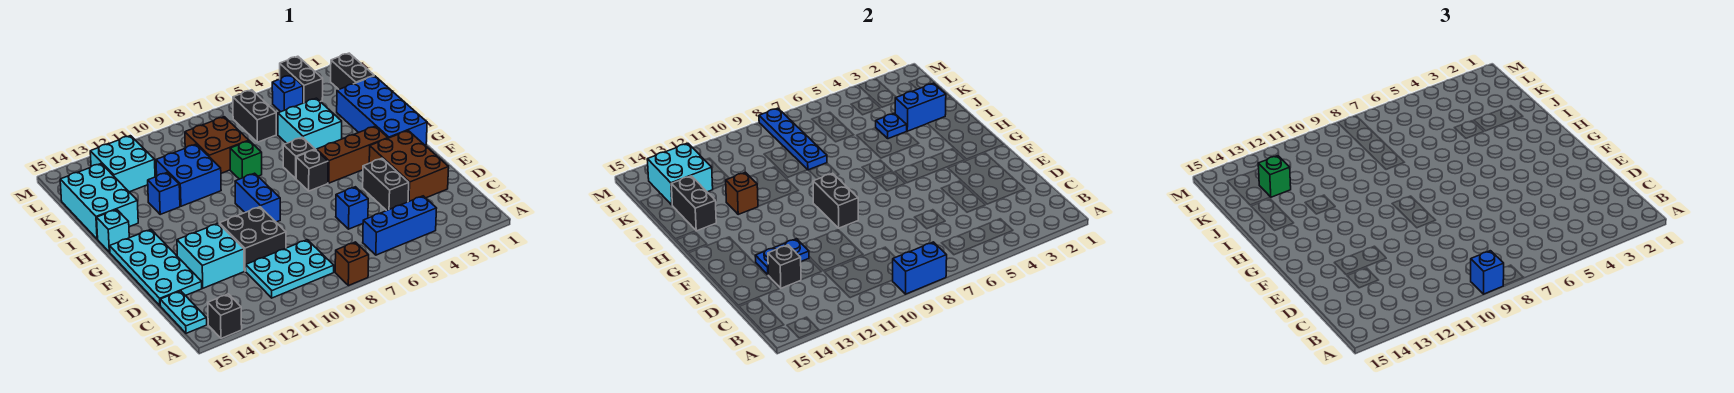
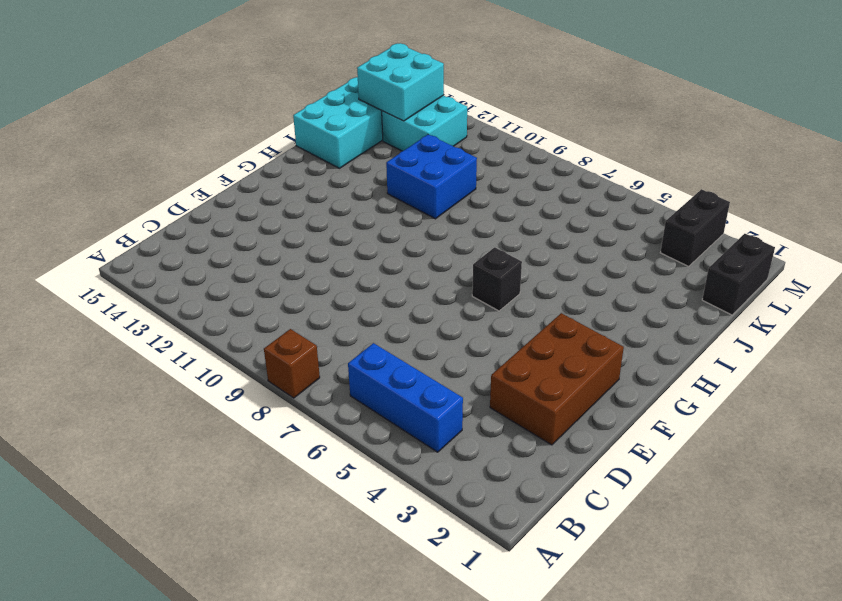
none -> black brick A14 level 1
none -> cyan plate B9:C11 level 1
none -> cyan plate B15:C15 level 1
none -> black brick D4:E4 level 1

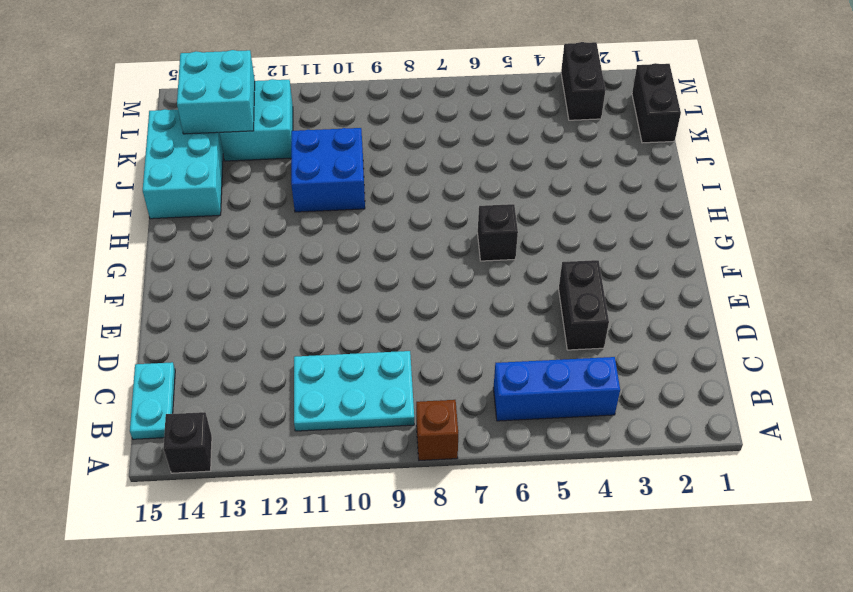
none -> brown brick D2:F3 level 1
none -> blue brick D6 level 1
none -> black brick D10:E11 level 1
none -> cyan brick D12:E13 level 1

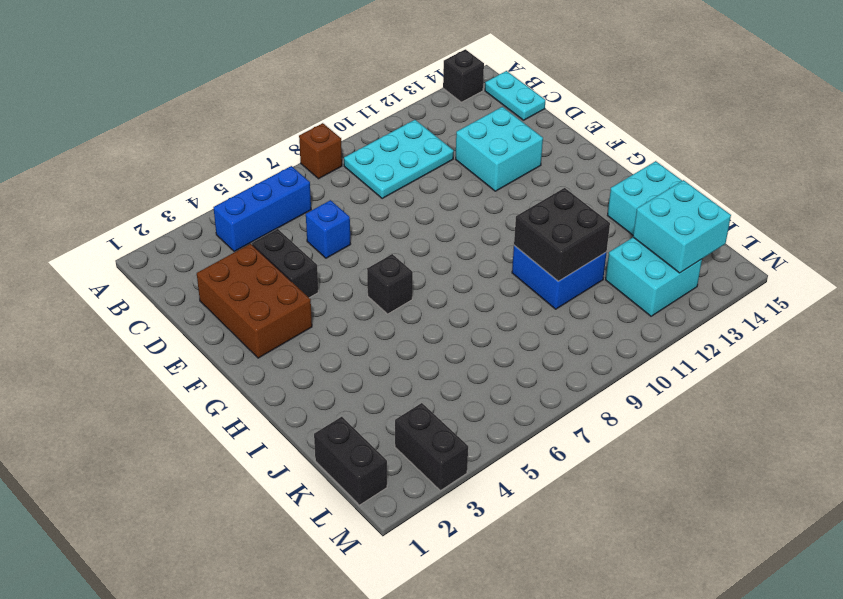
black brick I10:J11 level 2 -> black brick D10:E11 level 1
none -> cyan plate D14:G15 level 1
none -> blue brick F9:G9 level 1
none -> blue brick G1:J2 level 1
none -> brown brick G3:G5 level 1

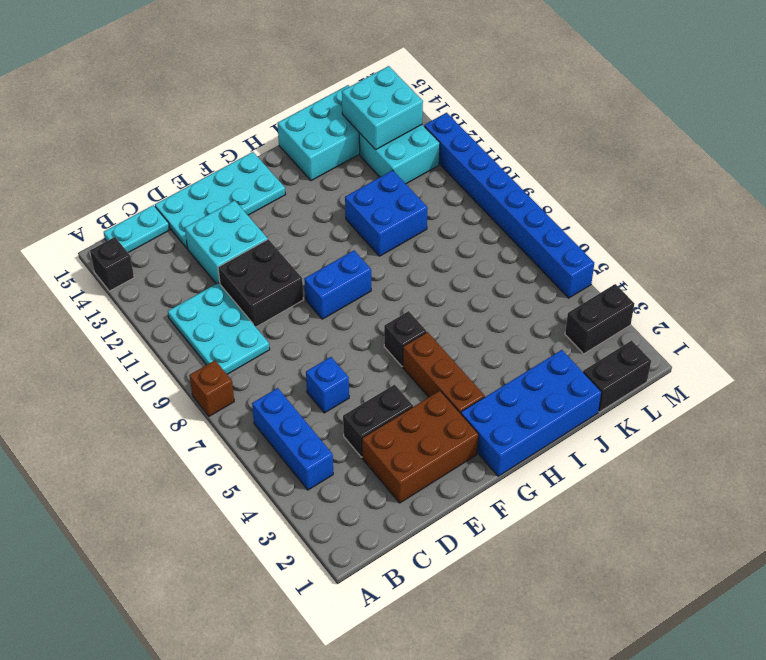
blue brick M5:M12 level 1 -> none
none -> black brick H6 level 1
none -> cyan brick H15 level 1
none -> cyan brick I4:J5 level 1
none -> green brick I8 level 1

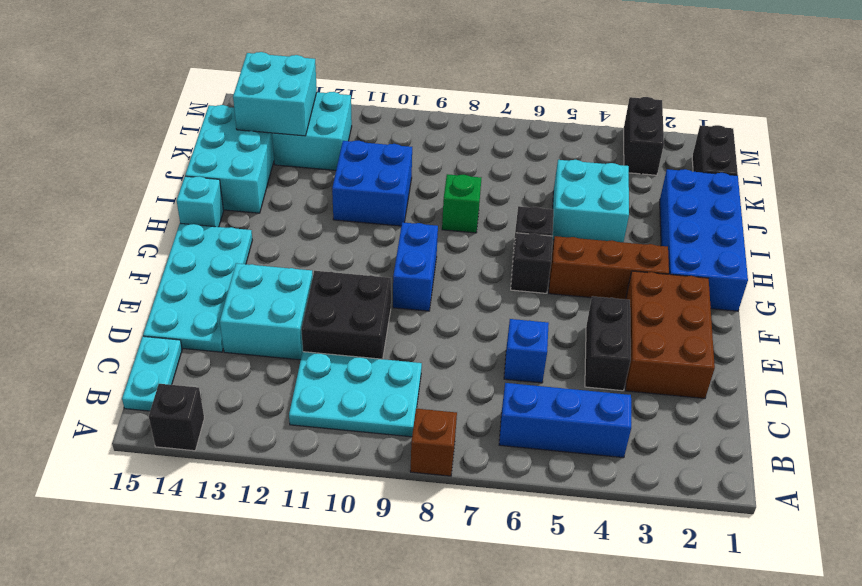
none -> blue brick I12 level 1
none -> brown brick J8:K9 level 1
none -> black brick K6:L6 level 1
none -> blue brick L4 level 1

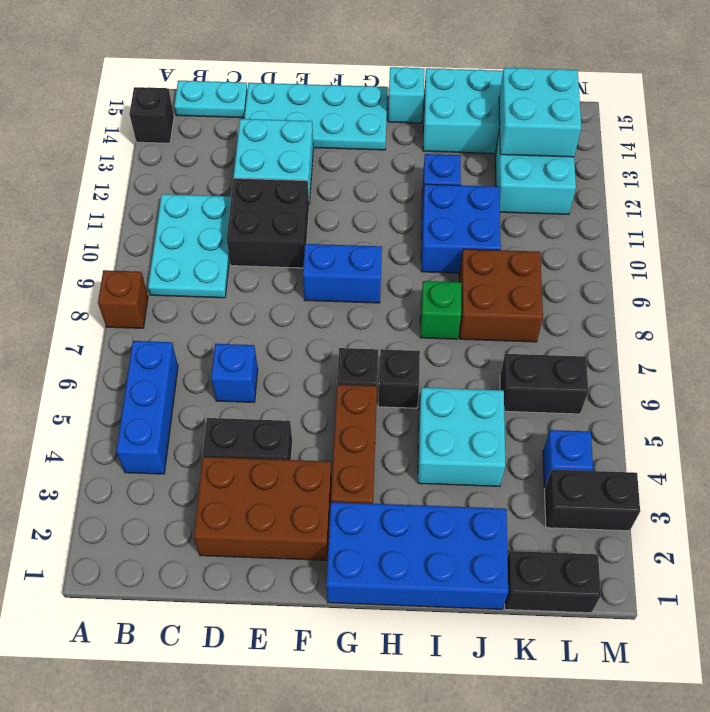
none -> blue brick A8:A9 level 2
none -> black brick D13 level 2
none -> blue plate E12:E13 level 2
none -> black brick F9:G9 level 2

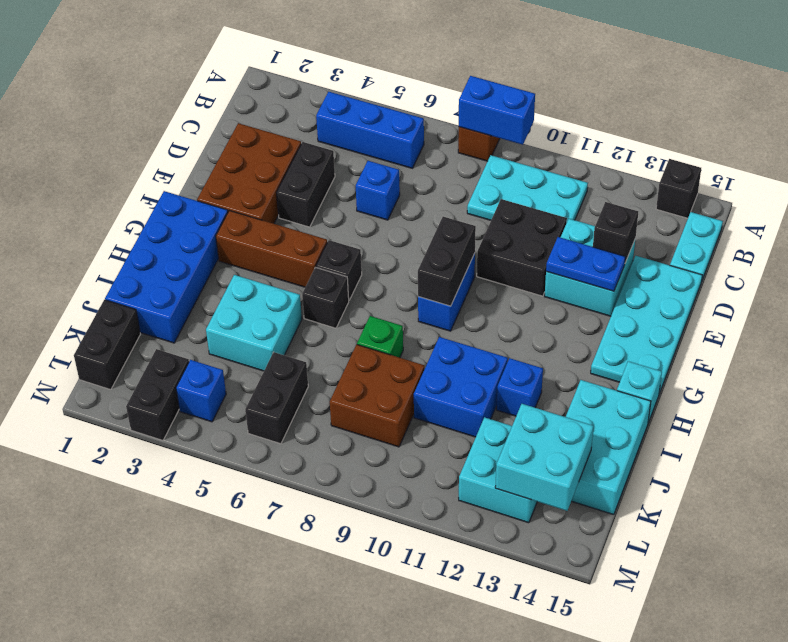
none -> brown brick I12 level 2
none -> black brick I14:J14 level 2
none -> blue brick J2:J3 level 2
none -> blue plate J4 level 2

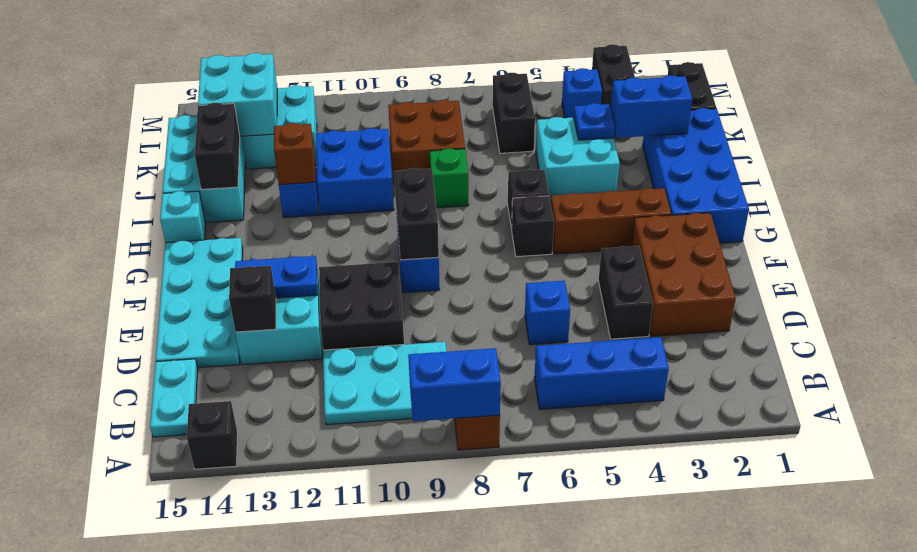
none -> blue plate J8:M8 level 2
none -> blue brick A9 level 3
none -> green brick K13 level 3

